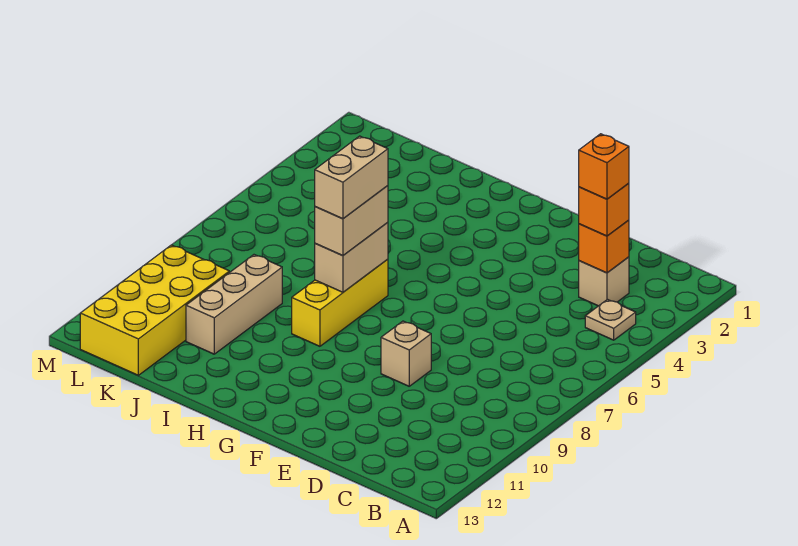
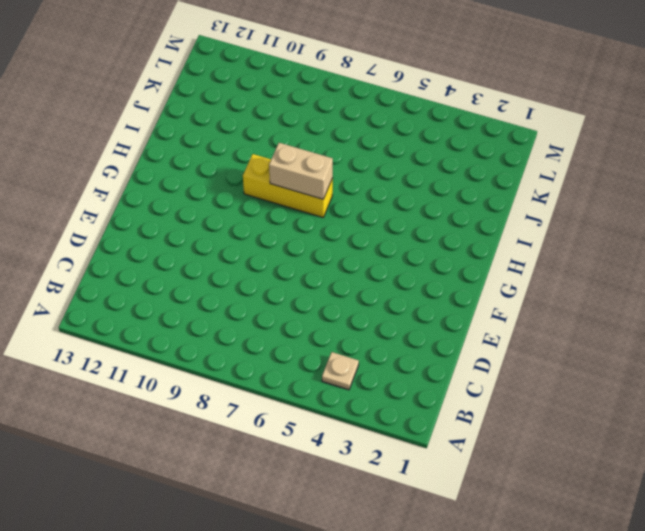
none -> tan brick C3 level 1
none -> tan brick E9 level 1
none -> tan brick J9:J11 level 1

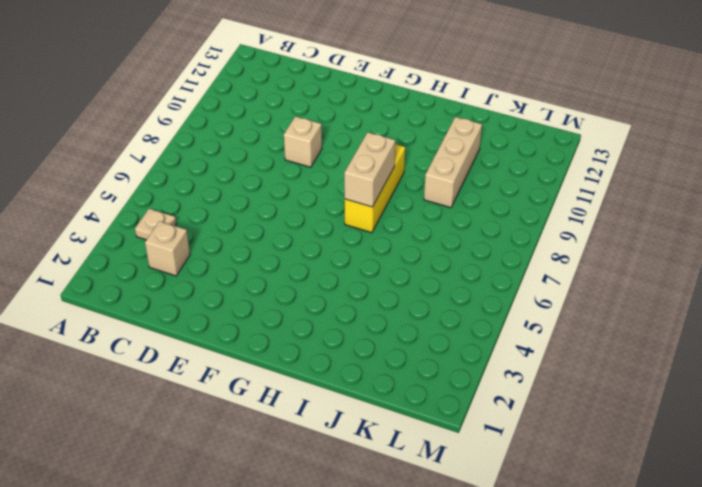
none -> yellow brick K10:L13 level 1
none -> orange brick C3 level 2
none -> orange brick C3 level 3

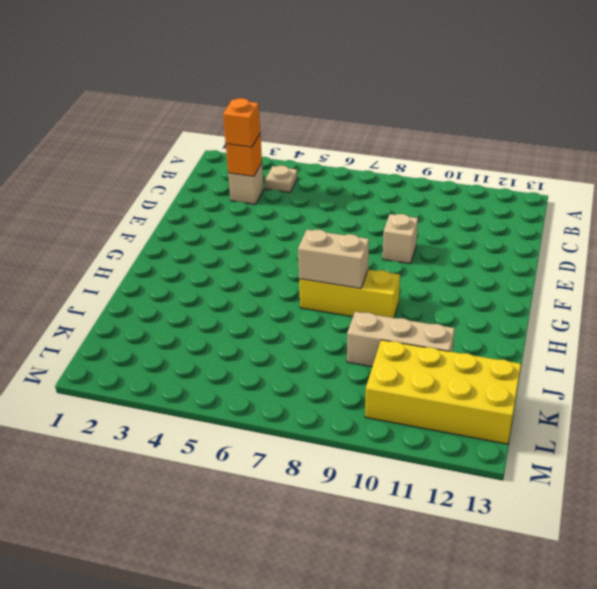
none -> tan brick H7:H8 level 3
none -> orange brick C3 level 4
none -> tan brick H7:H8 level 4

